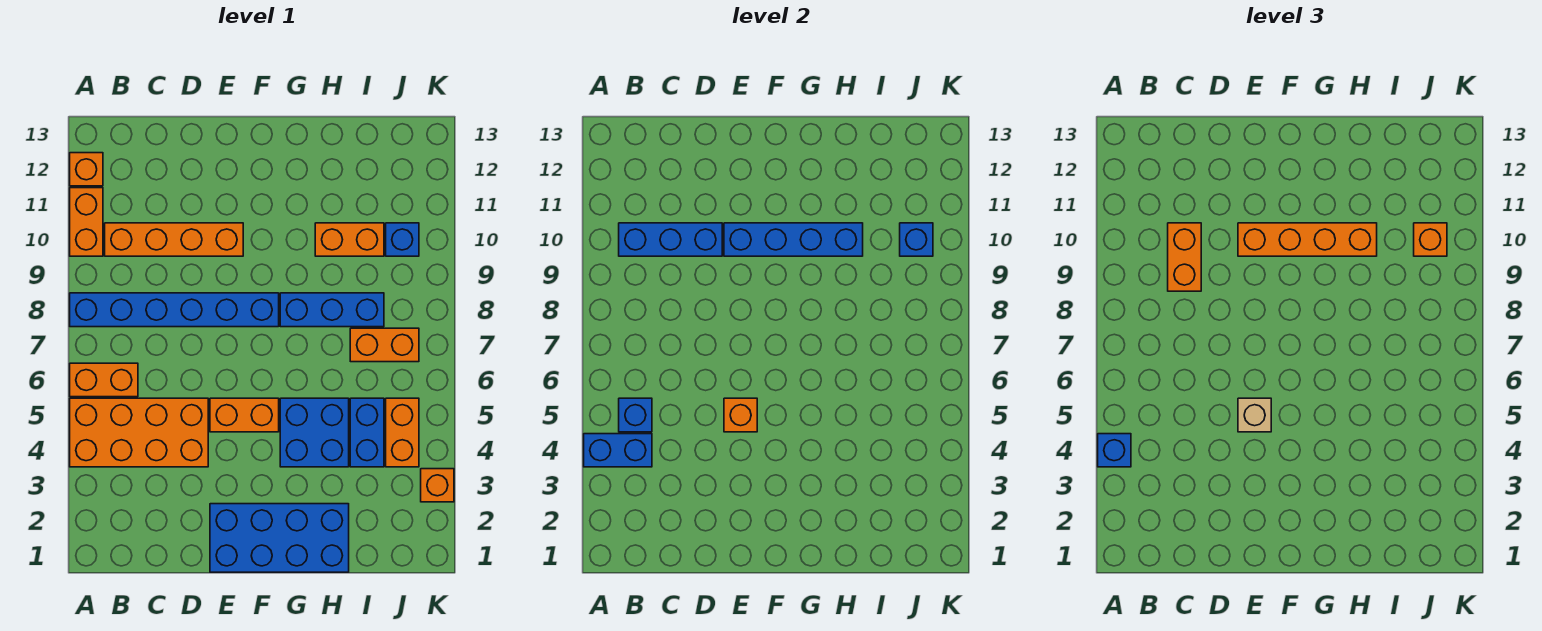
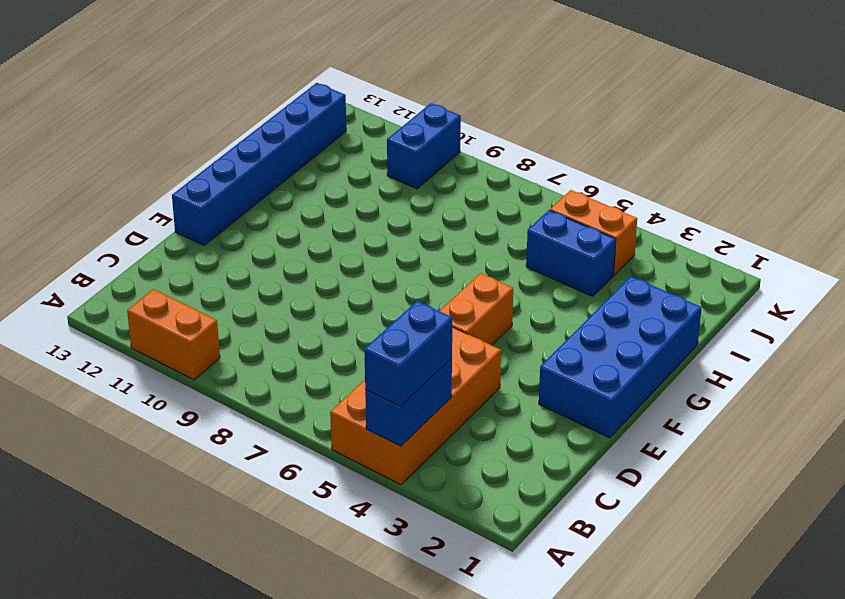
blue brick A4:B4 level 3 -> blue brick A4 level 3
blue brick E13:J13 level 1 -> blue brick A8:F8 level 1
blue brick J10:K10 level 1 -> blue brick J10 level 1
none -> orange brick A6:B6 level 1
none -> orange brick A12 level 1
none -> orange brick B10:E10 level 1

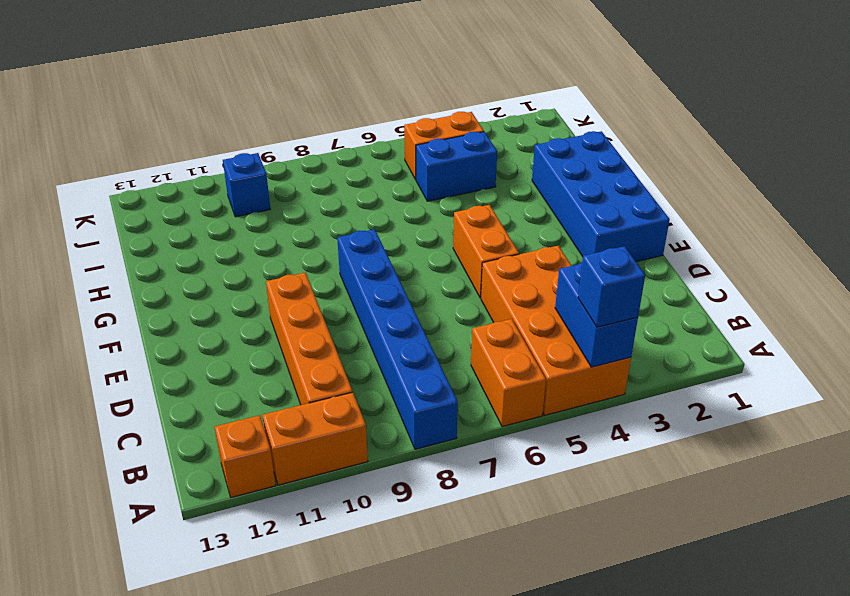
none -> blue brick G4:H5 level 1
none -> blue brick G8:I8 level 1
none -> orange brick H10:I10 level 1

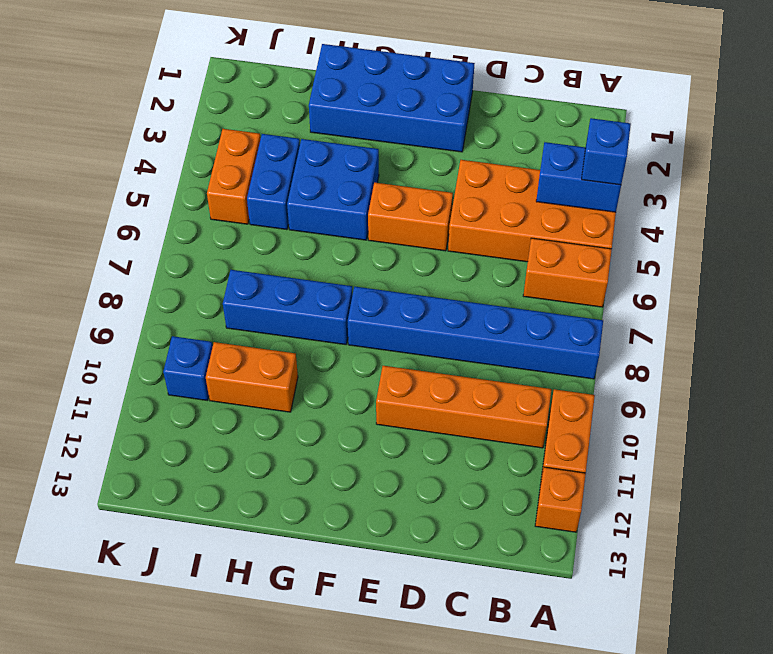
none -> orange brick I7:J7 level 1
none -> orange brick K3 level 1
none -> blue brick B5 level 2

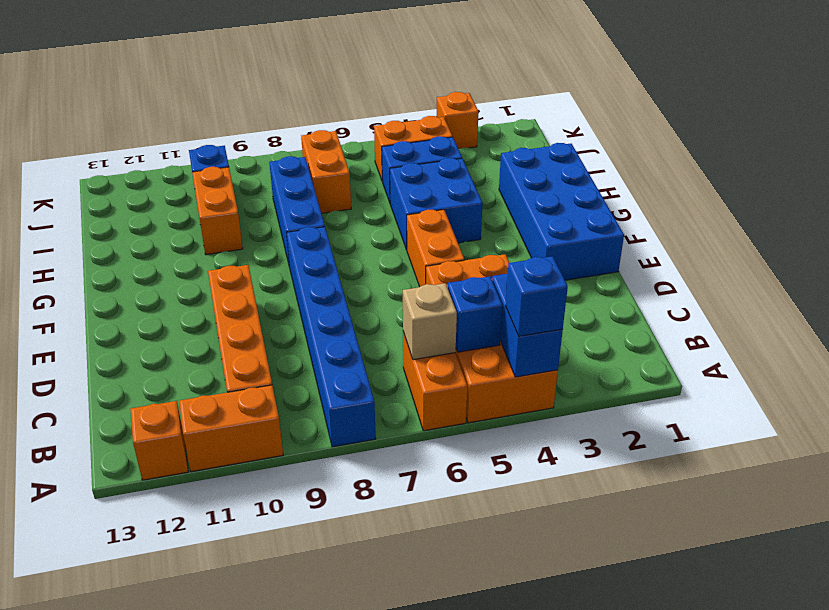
tan brick B6 level 2 -> tan brick E5 level 3
none -> blue brick B10:D10 level 2
none -> orange brick E5 level 2
none -> blue brick E10:H10 level 2

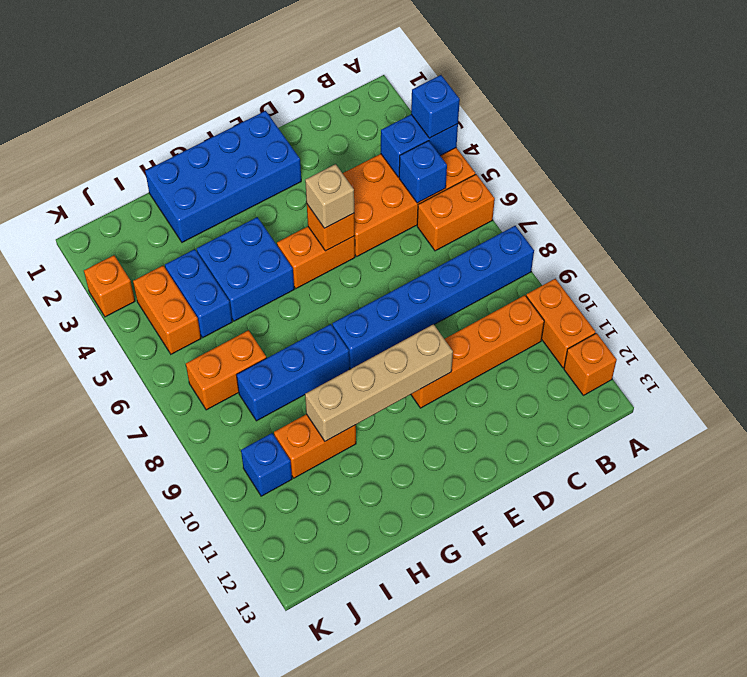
tan brick E10:H10 level 2 -> blue brick E10:H10 level 2
none -> blue brick B10:D10 level 2
none -> blue brick J10 level 2
none -> orange brick C9:C10 level 3

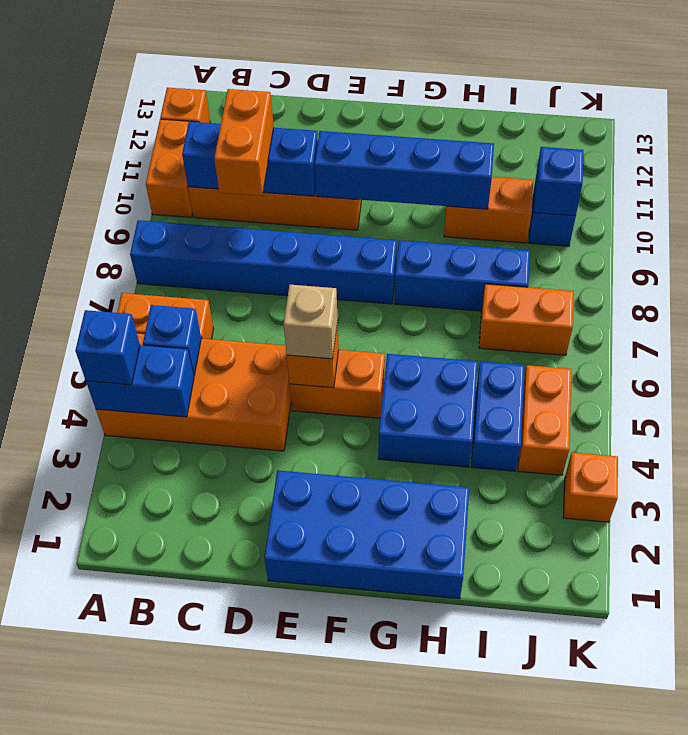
none -> orange brick E10:H10 level 3
none -> orange brick J10 level 3

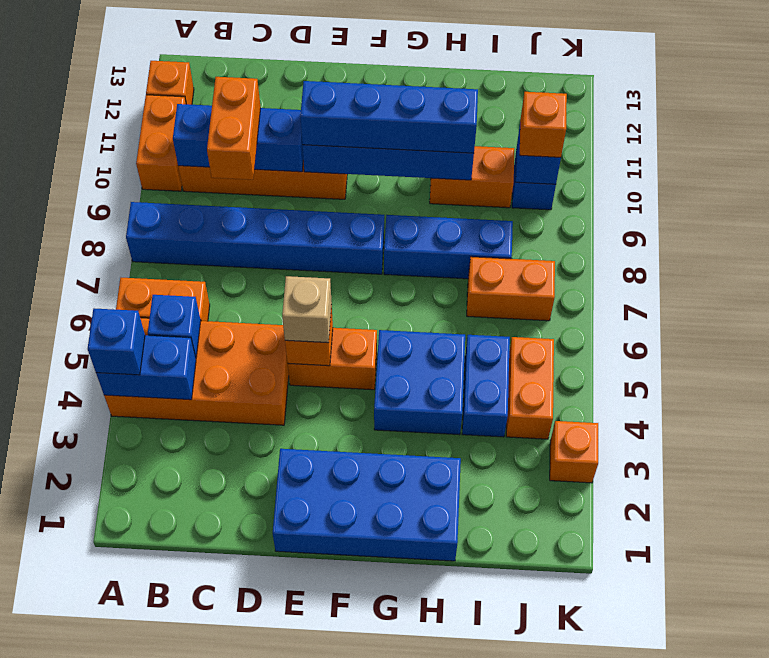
blue brick E10:H10 level 3 -> orange brick E10:H10 level 3

